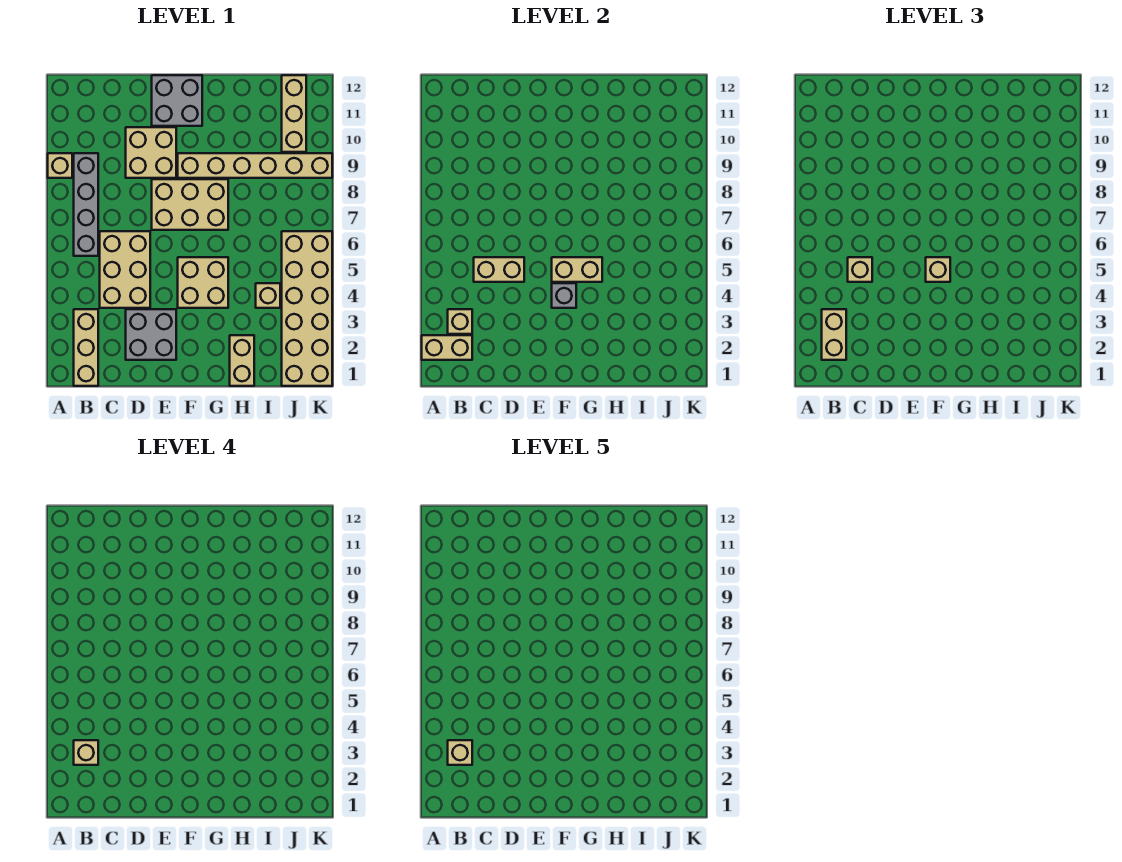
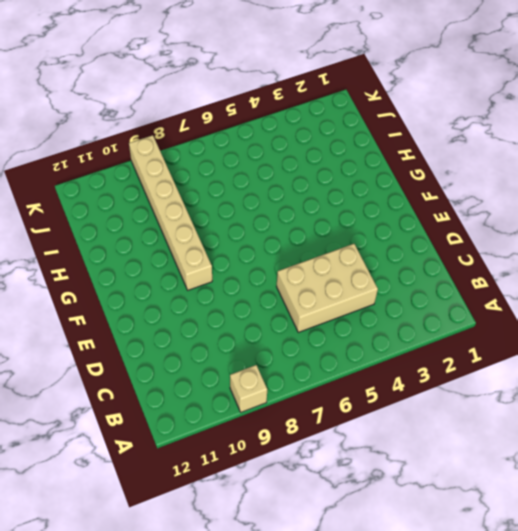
none -> tan brick B1:B3 level 1
none -> grey brick B6:B9 level 1
none -> grey brick D2:E3 level 1

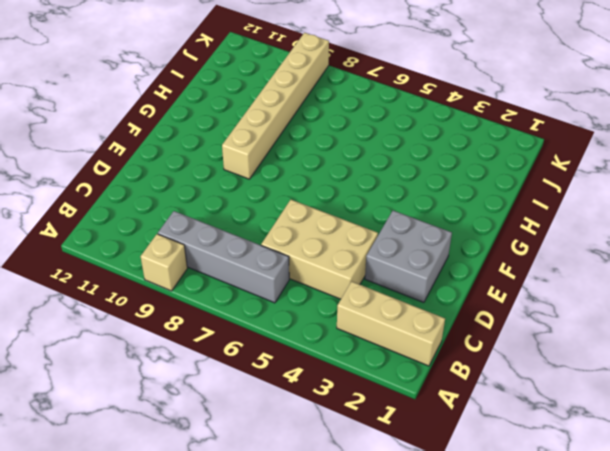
none -> tan brick D9:E10 level 1
none -> tan brick E7:G8 level 1
none -> grey brick E11:F12 level 1

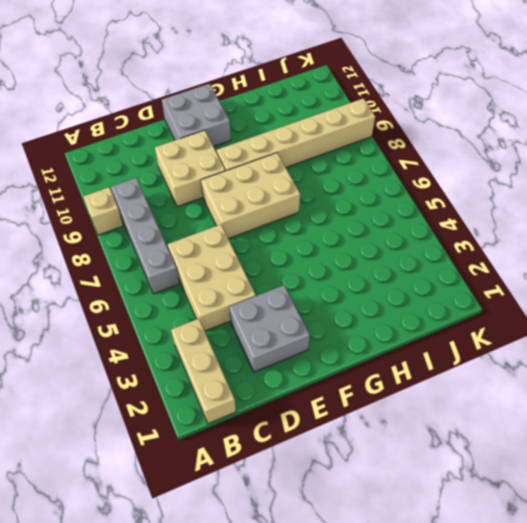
none -> tan brick F4:G5 level 1
none -> tan brick H1:H2 level 1
none -> tan brick I4 level 1

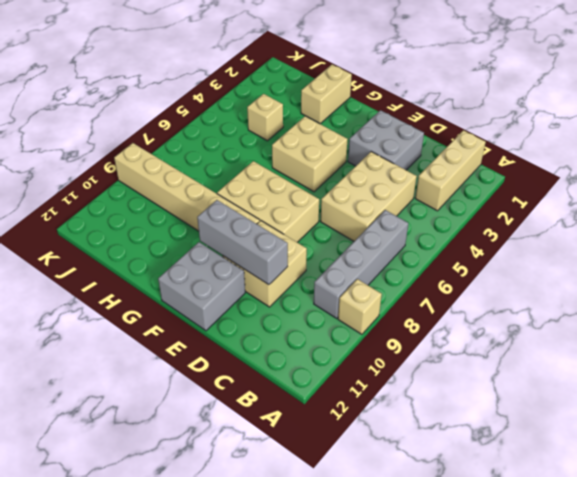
grey brick D10:F10 level 2 -> none
none -> tan brick J1:K6 level 1
none -> tan brick J10:J12 level 1
none -> tan brick A2:B2 level 2

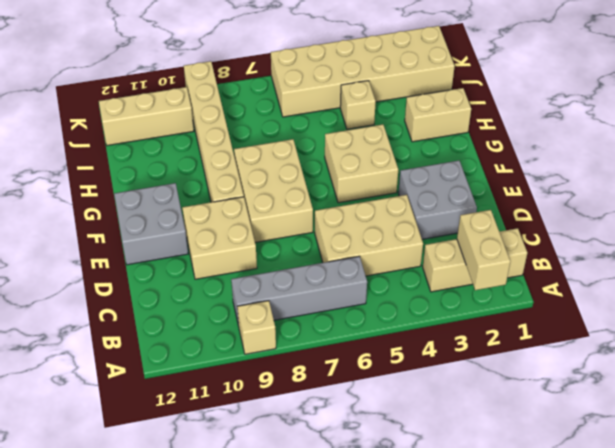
none -> tan brick B3 level 2
none -> tan brick C5:D5 level 2
none -> grey brick F4 level 2

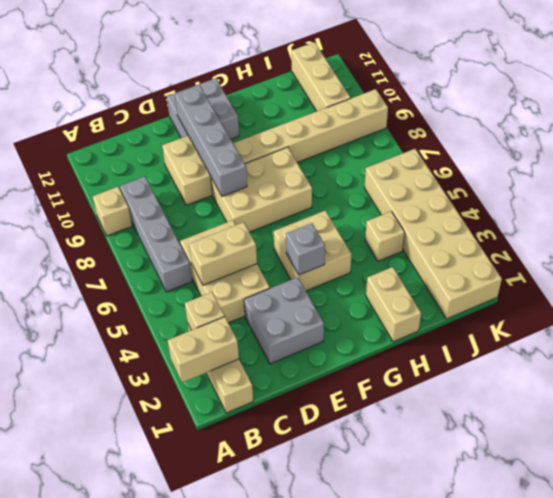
grey brick E8:E11 level 2 -> none
none -> tan brick F5:G5 level 2
none -> tan brick B2:B3 level 3
none -> tan brick C5 level 3

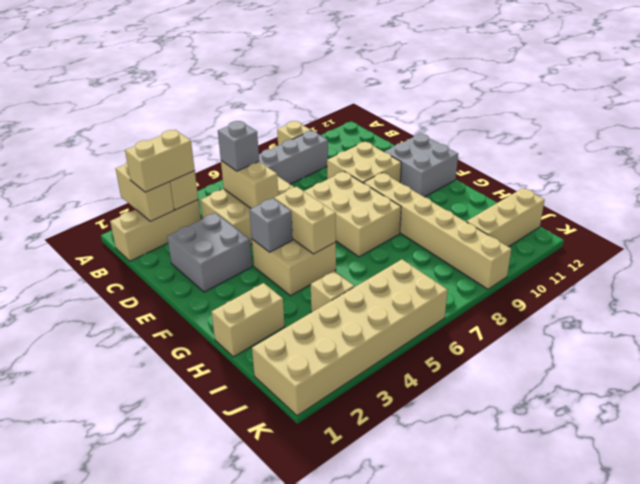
grey brick C5 level 3 -> tan brick C5 level 3
none -> tan brick F5 level 3
none -> tan brick B3 level 4
none -> tan brick B3 level 5

